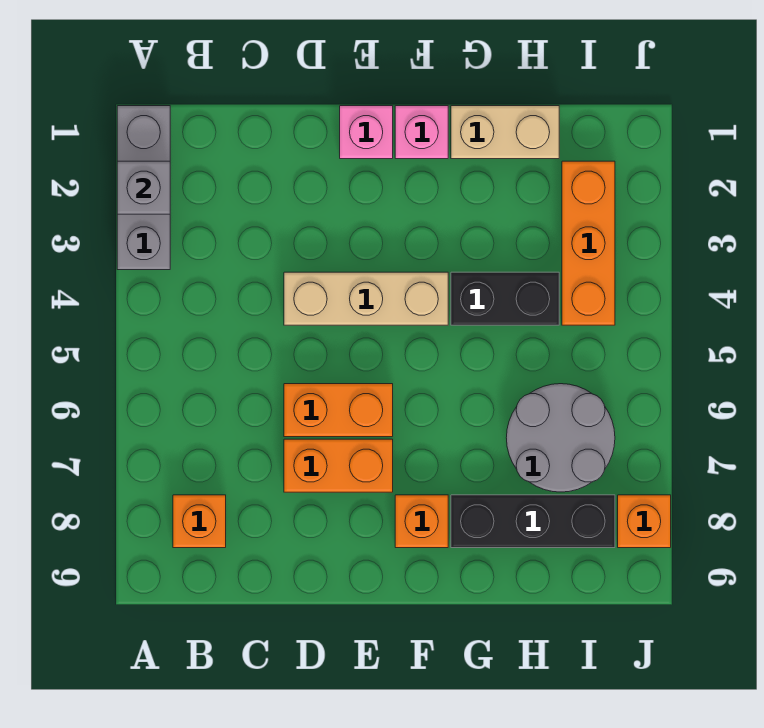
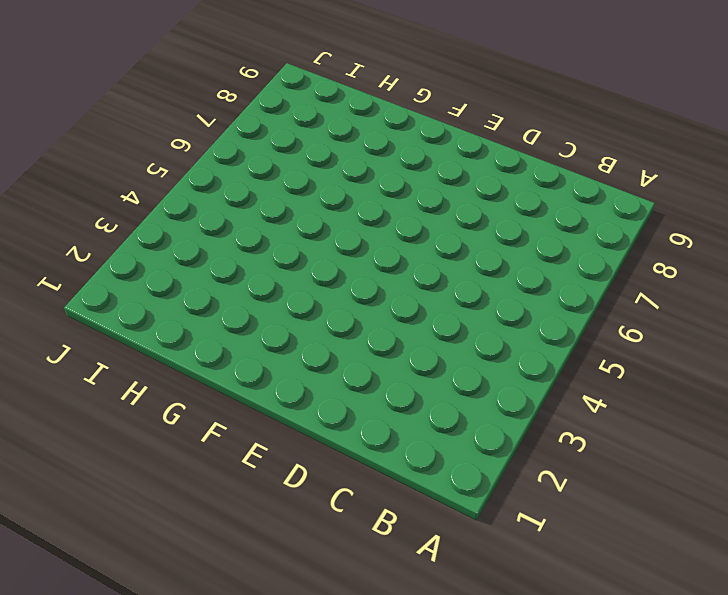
none -> grey brick A1:A3 level 1
none -> orange brick B8 level 1
none -> tan brick D4:F4 level 1

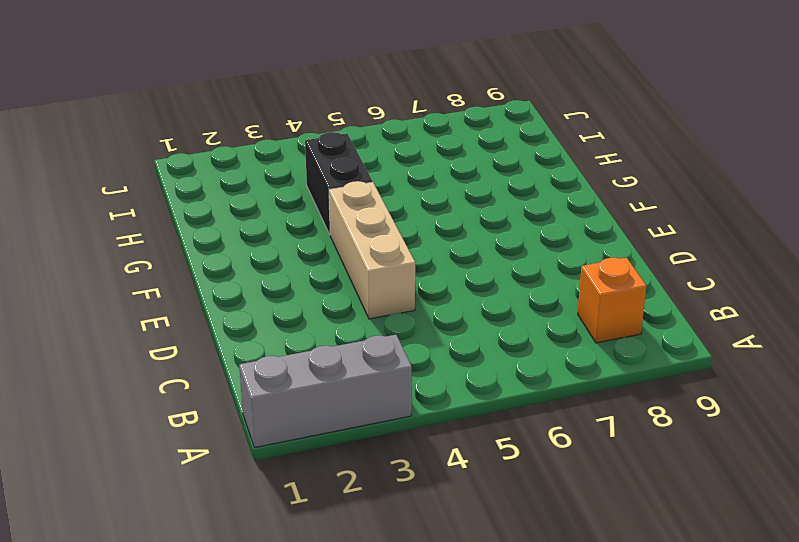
none -> orange brick D6:E6 level 1
none -> orange brick D7:E7 level 1
none -> pink brick E1 level 1

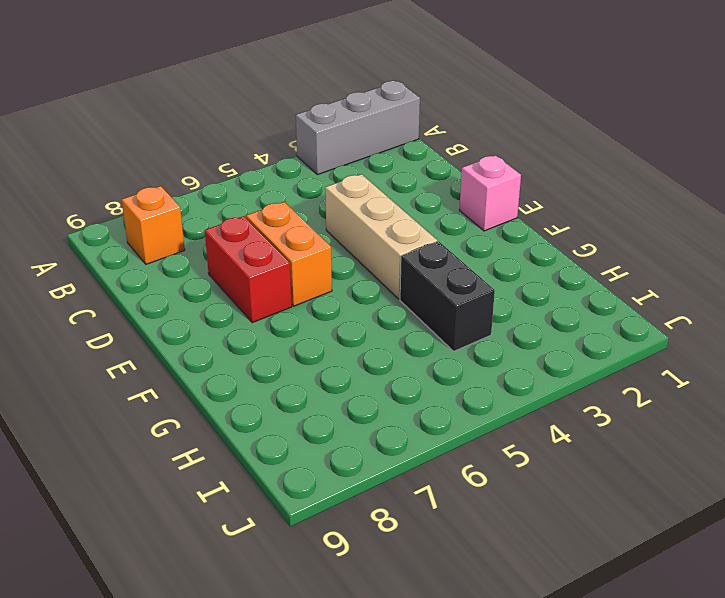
red brick D7:E7 level 1 -> orange brick D7:E7 level 1
none -> pink brick F1 level 1
none -> orange brick F8 level 1
none -> tan brick G1:H1 level 1

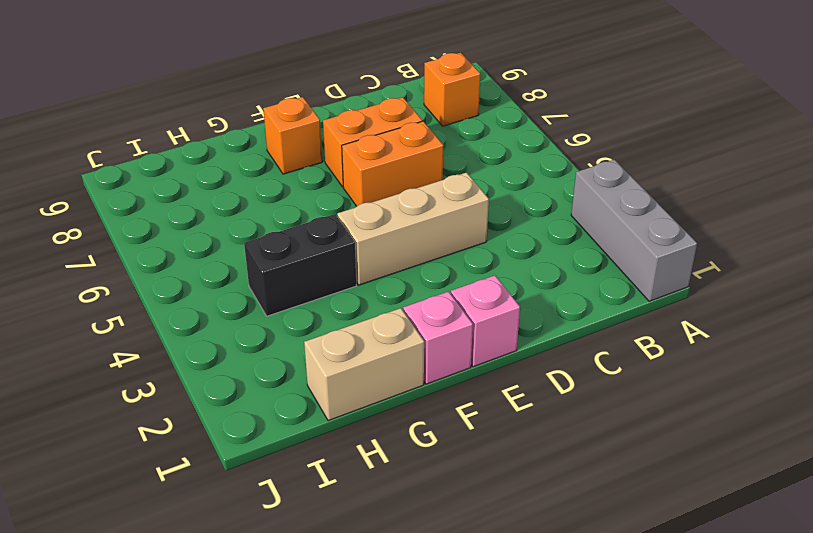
none -> black brick G8:I8 level 1
none -> grey round brick H6:I7 level 1
none -> orange brick I2:I4 level 1

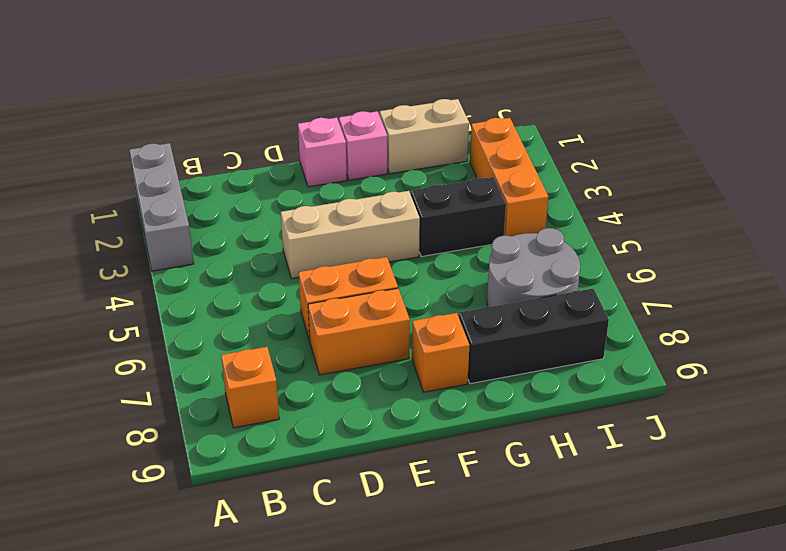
none -> orange brick J8 level 1
none -> grey brick A2 level 2

